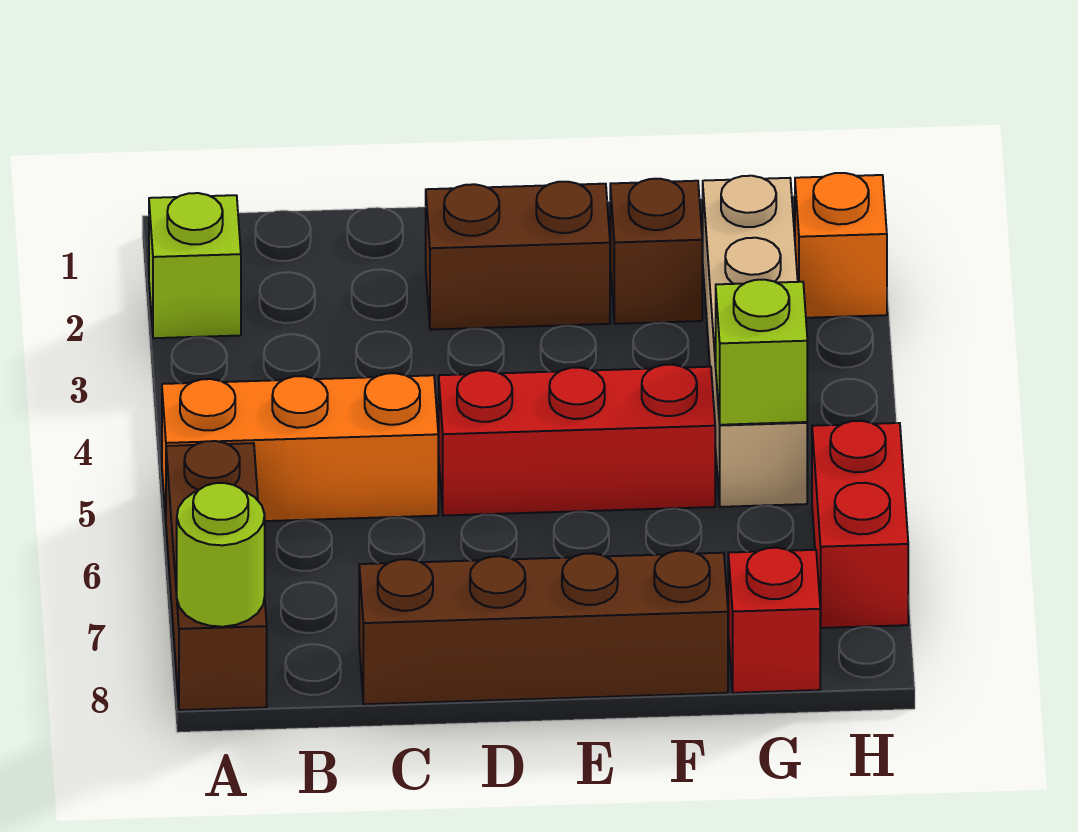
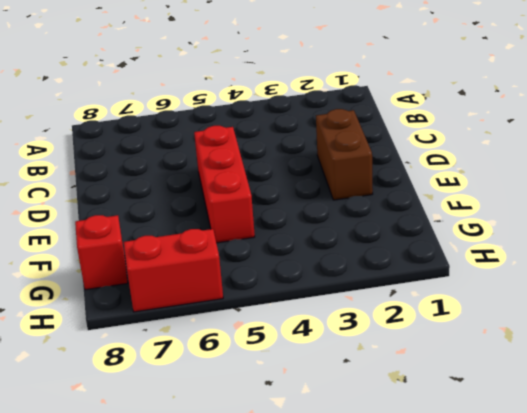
none -> lime brick A2 level 1
none -> orange brick A5:C5 level 1
none -> brown brick A6:A8 level 1

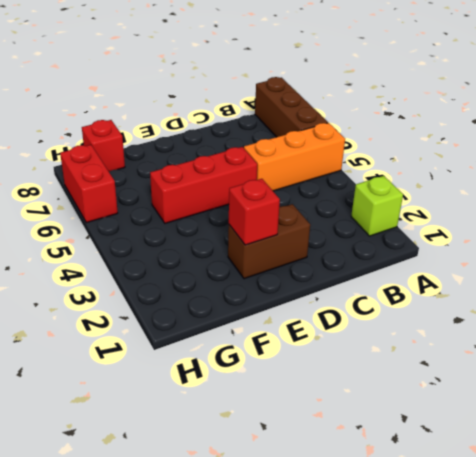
red brick E2 level 2 -> none
none -> brown brick C8:F8 level 1
none -> brown brick F2 level 1
none -> tan brick G2:G5 level 1

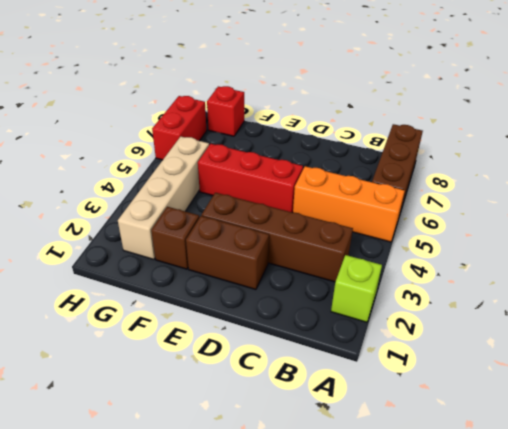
brown brick B3:E3 level 1 -> brown brick C8:F8 level 1
none -> orange brick H2 level 1
none -> lime round brick A8 level 2
none -> lime brick G5 level 2

